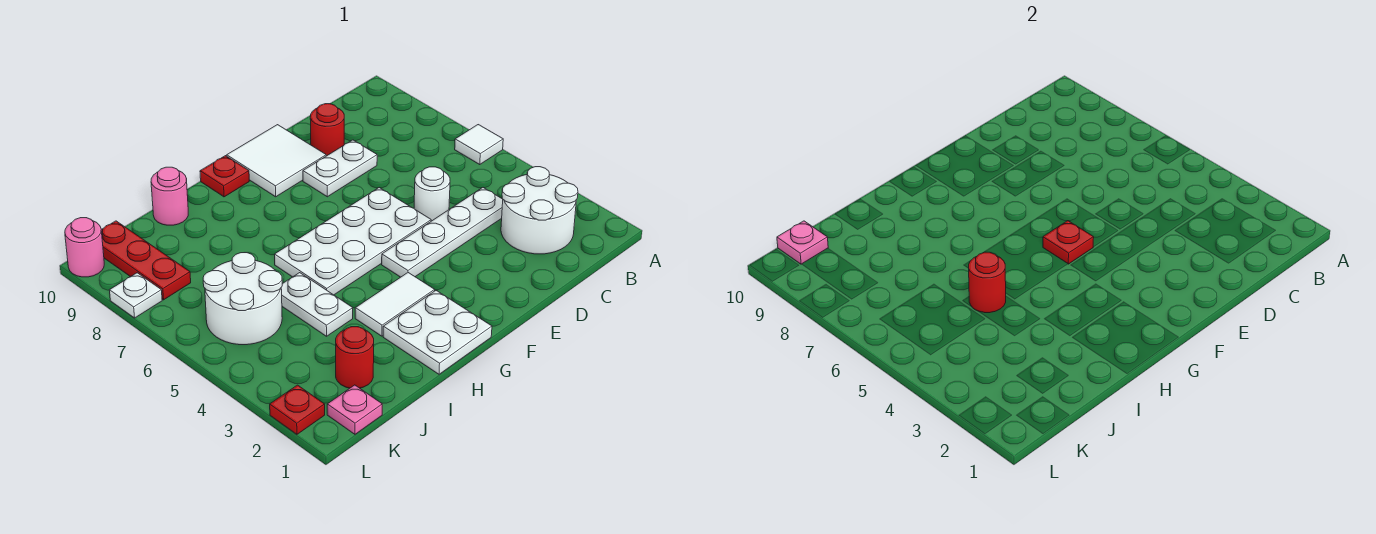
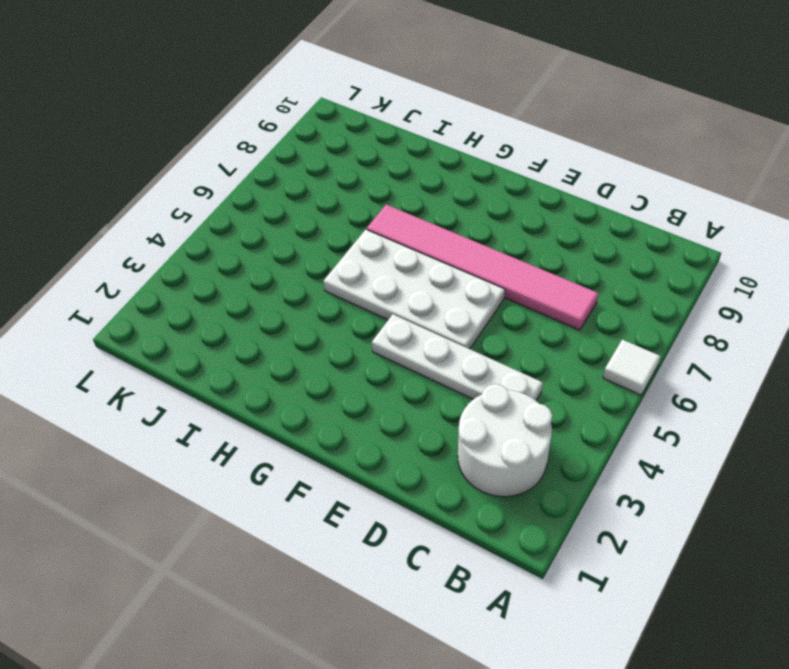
pink tile C7:H7 level 1 -> none
none -> white round brick D5 level 1
none -> white plate D8:E8 level 1
none -> red round brick D9 level 1

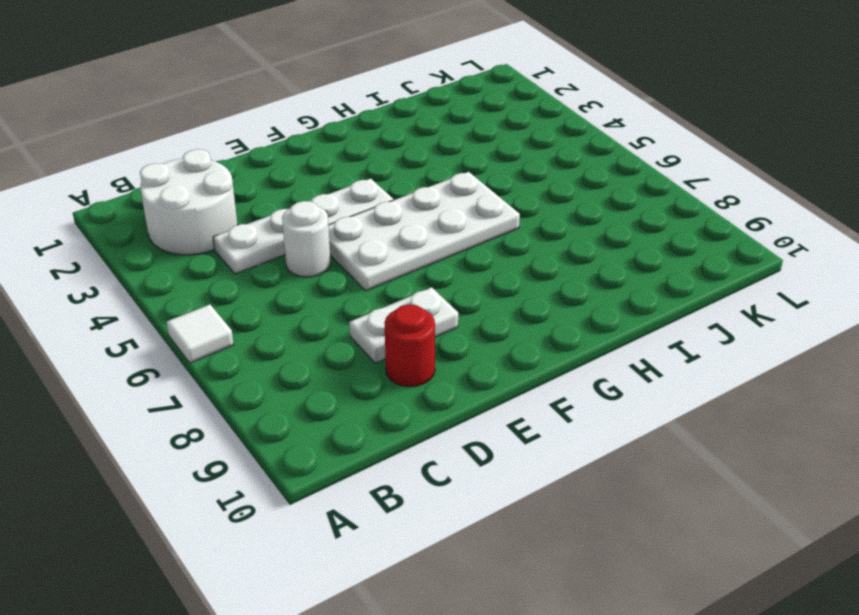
none -> white tile E9:F10 level 1
none -> white plate G1:H2 level 1
none -> white tile G3:H3 level 1

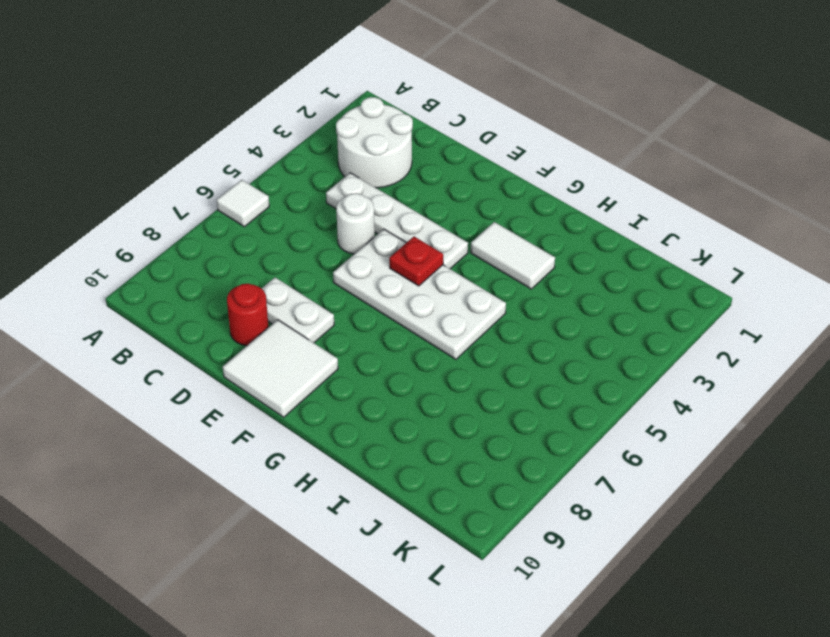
none -> white plate G1:H2 level 1
none -> red plate G10 level 1
none -> white plate I4:I5 level 1

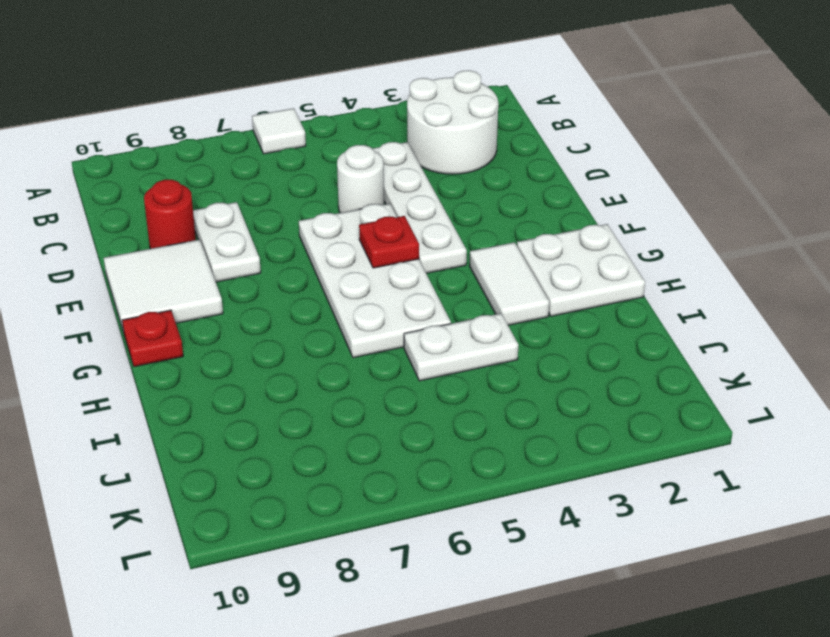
none -> pink round brick I10 level 1
none -> red round brick J2 level 1
none -> white round brick J5:K6 level 1

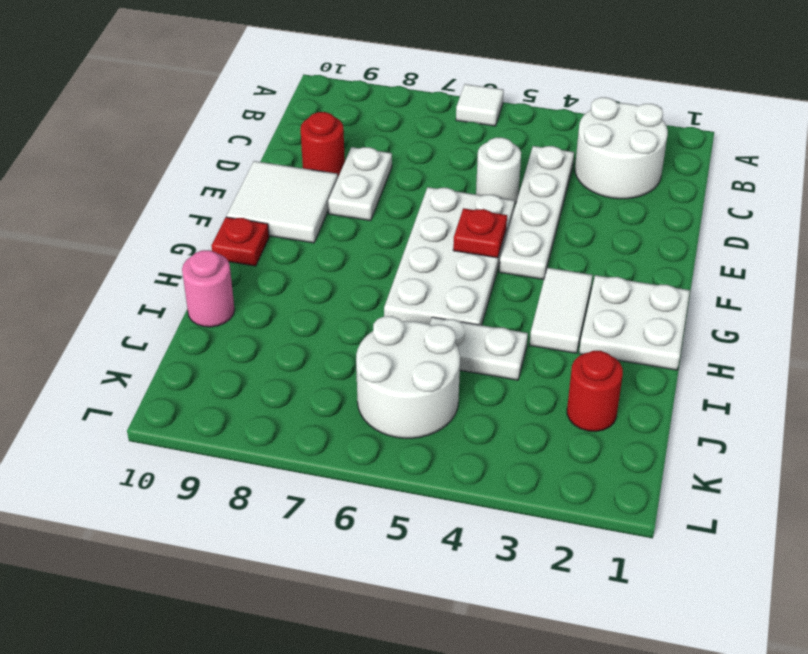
none -> pink plate K1 level 1
none -> red plate K8:K10 level 1
none -> red plate L2 level 1

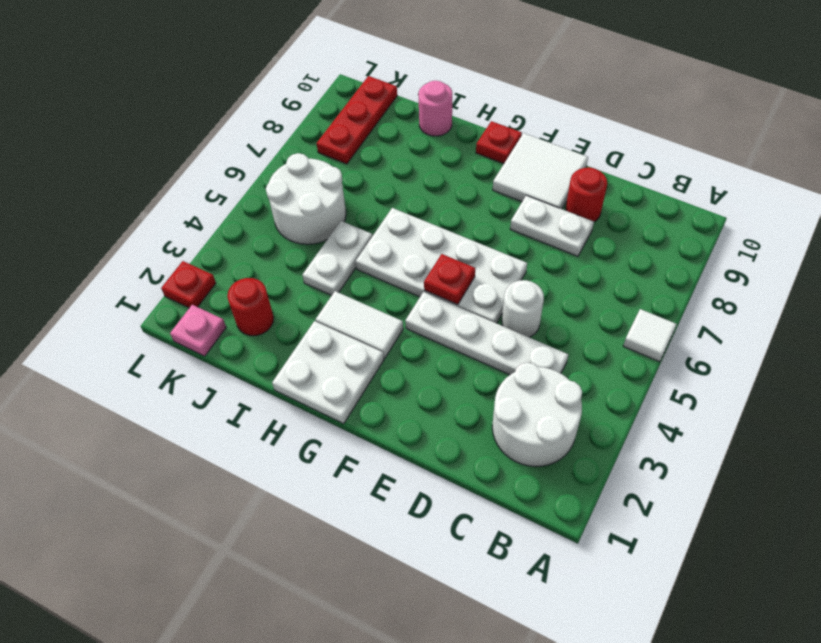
none -> white plate L8 level 1
none -> pink round brick L10 level 1
none -> red round brick I5 level 2

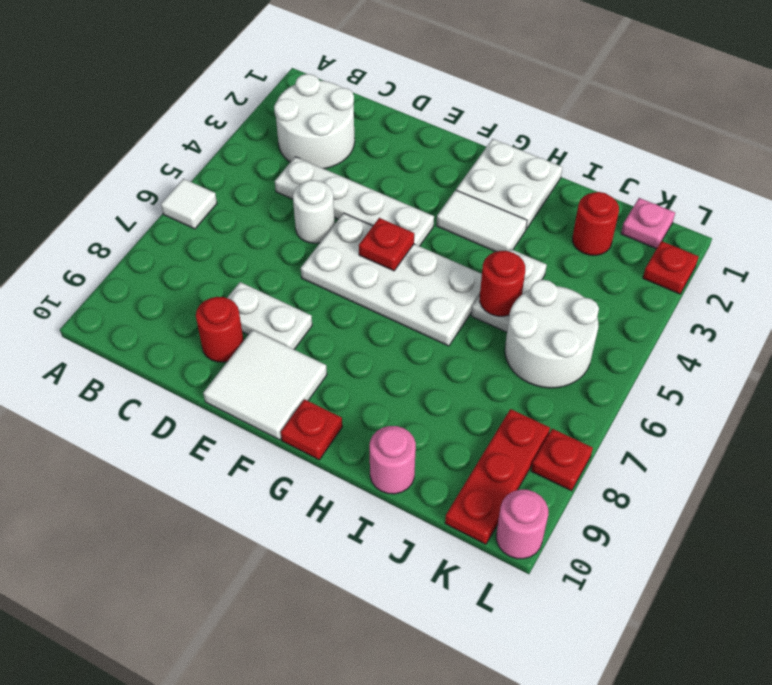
red plate L8 level 1 -> white plate L8 level 1
none -> pink plate K10 level 2

